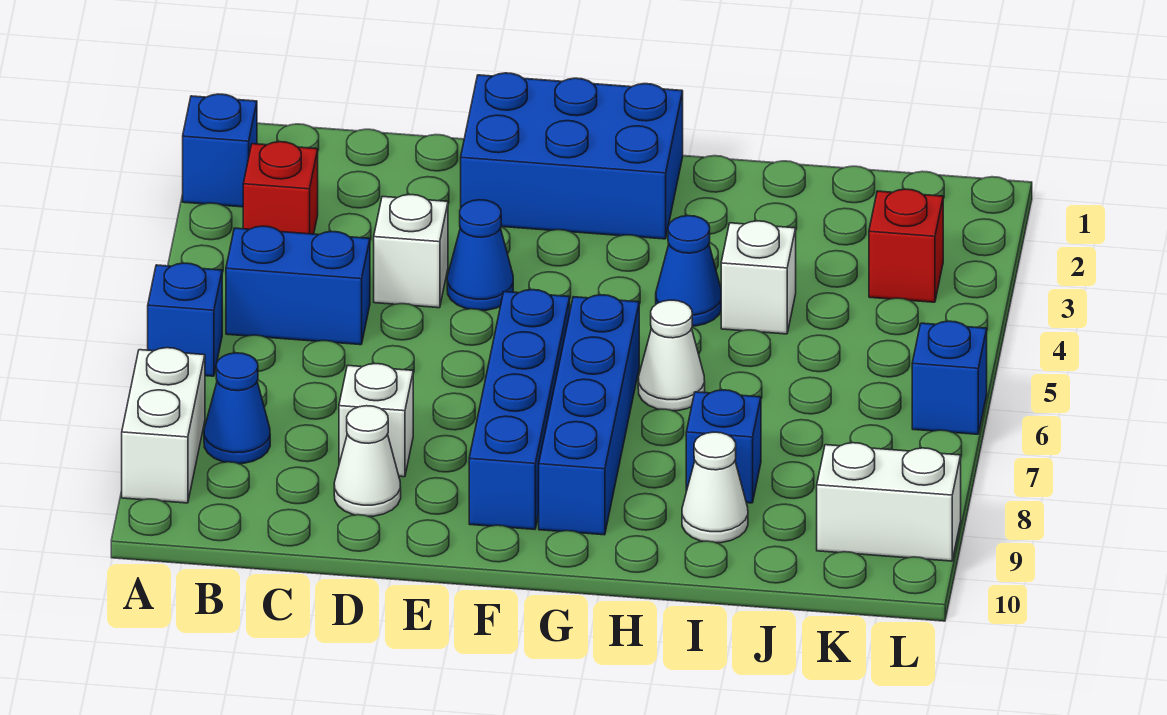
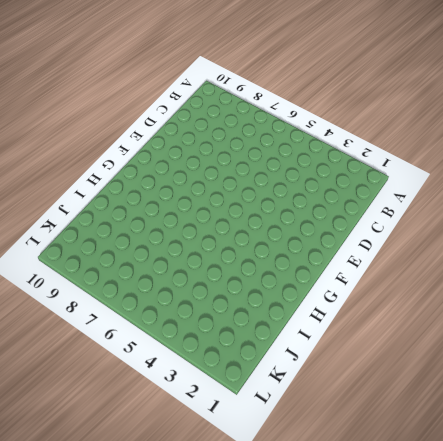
none -> blue brick A2 level 1
none -> blue brick A6 level 1
none -> white brick A8:A9 level 1

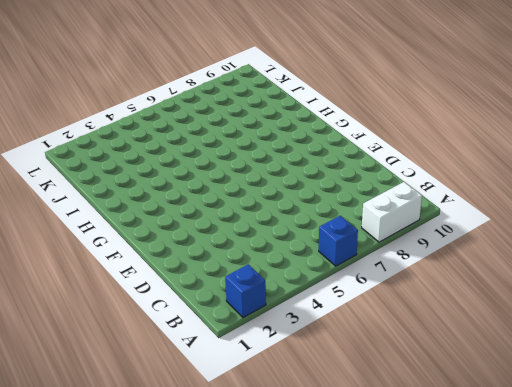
none -> red brick B3 level 1
none -> blue brick B5:C5 level 1
none -> blue cone B8 level 1

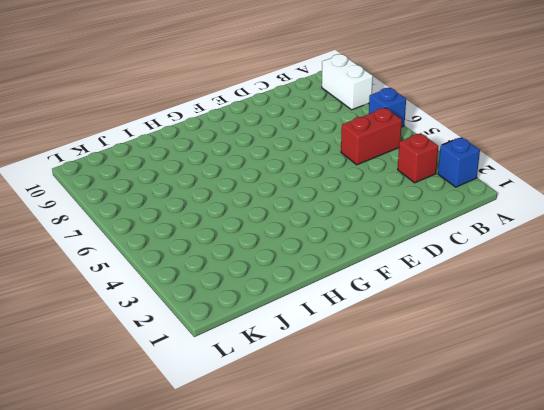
red brick B5:C5 level 1 -> blue brick B5:C5 level 1
none -> blue cone B8 level 1
none -> white brick D4 level 1
none -> white brick D8 level 1

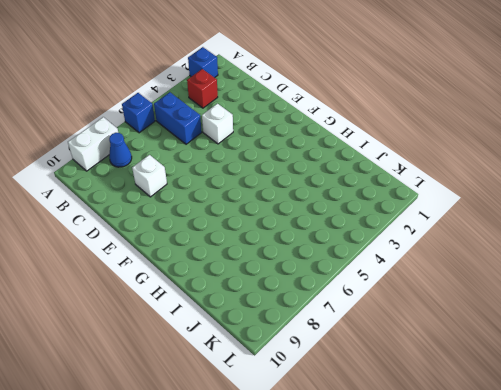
none -> white cone D9 level 1
none -> blue brick E1:G2 level 1
none -> blue cone E4 level 1

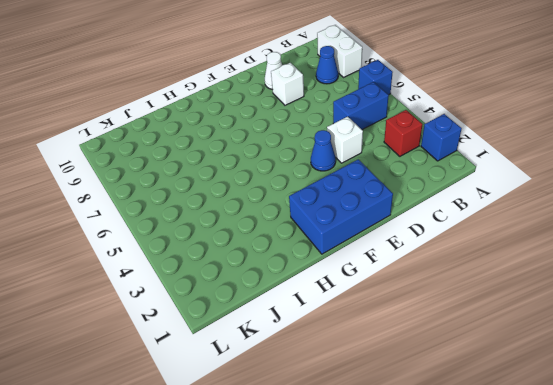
none -> blue brick F6:F9 level 1
none -> blue brick G6:G9 level 1
none -> blue cone H4 level 1

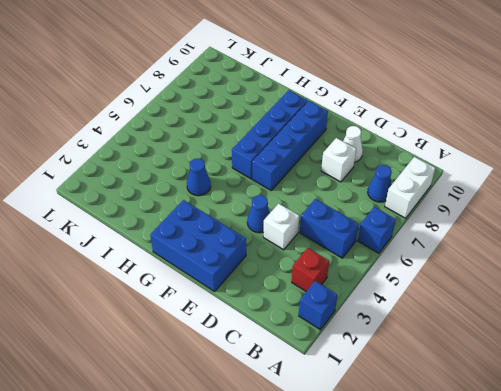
none -> white cone H6 level 1
none -> white brick I4 level 1
none -> blue brick I8 level 1

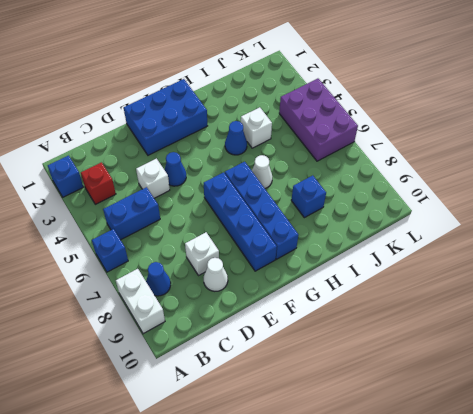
purple brick K4:L6 level 1 -> blue brick L6 level 1
none -> white cone I9 level 1
none -> red brick K3 level 1
none -> white brick K9:L9 level 1

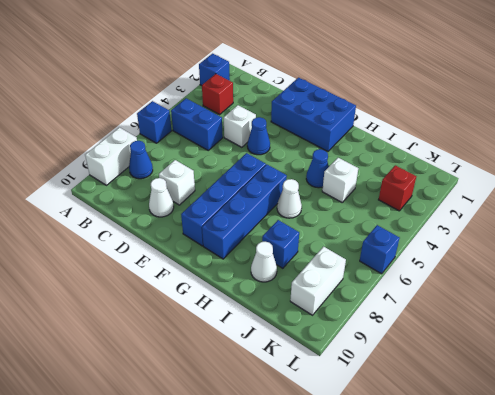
white brick K8:K9 level 1 -> white brick K9:L9 level 1

